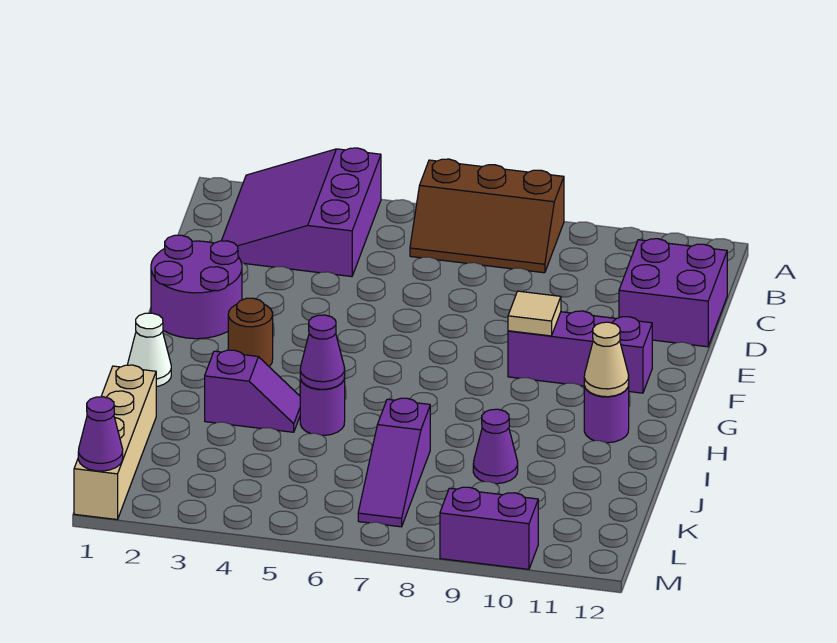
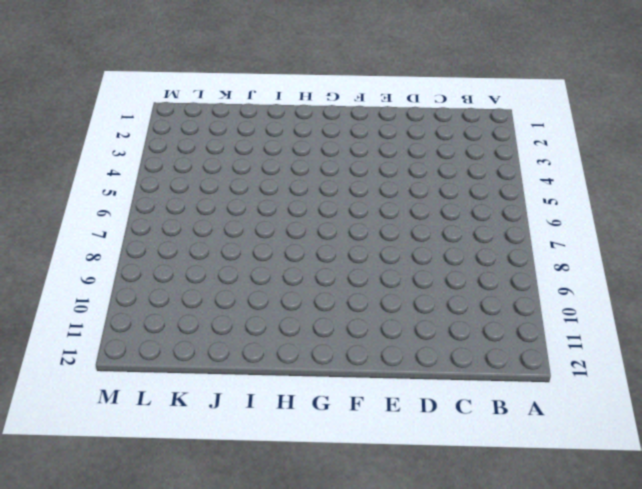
none -> purple slope A2:C4 level 1 top 4
none -> brown slope A6:B8 level 1 top A
none -> purple brick C11:D12 level 1

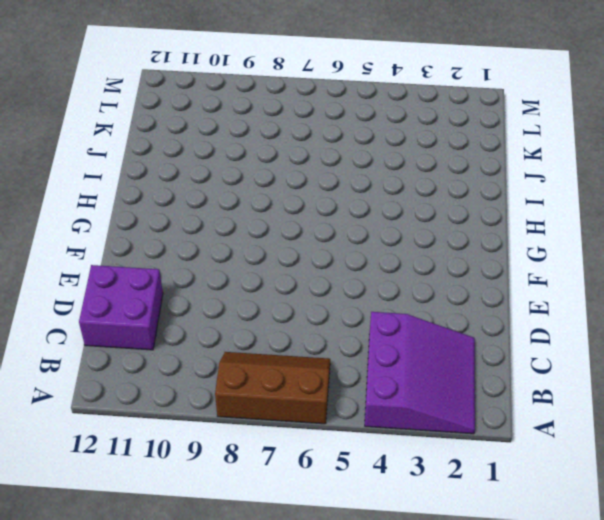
none -> purple round brick E1:F2 level 1
none -> purple brick F9:F11 level 1
none -> brown round brick G3 level 1

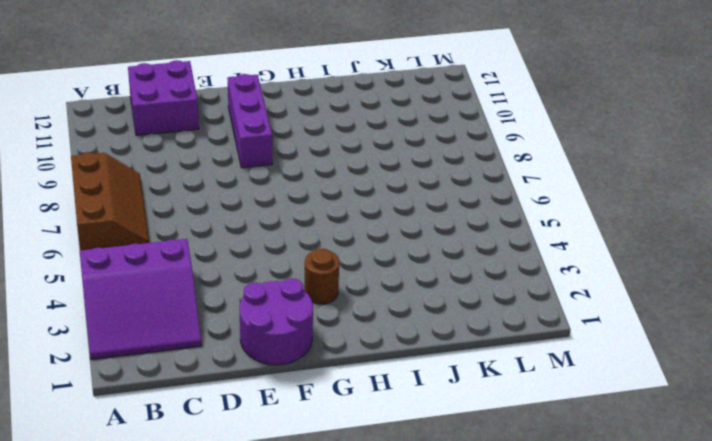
none -> white cone H1 level 1
none -> purple round brick H11 level 1
none -> purple slope I3:I4 level 1 top 3

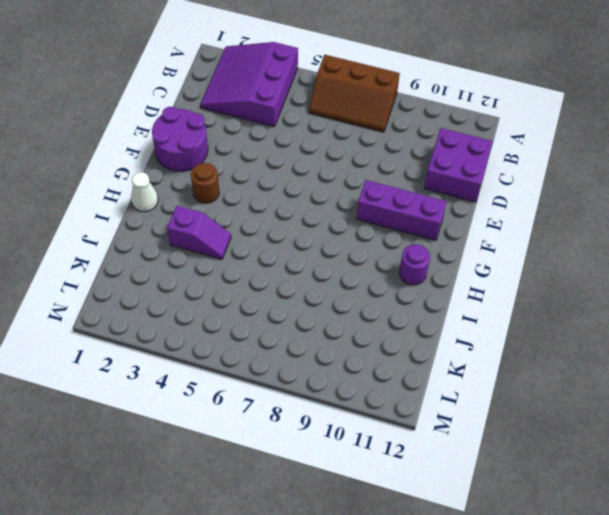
none -> purple round brick I5 level 1
none -> tan brick J1:M1 level 1
none -> purple slope J7:L7 level 1 top J

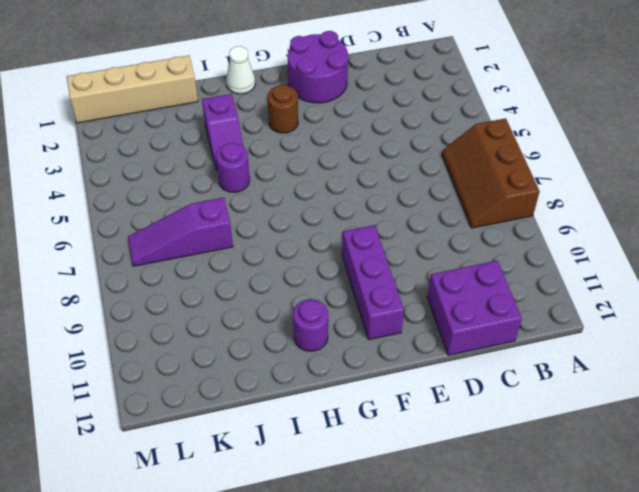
none -> purple slope A2:C4 level 1 top 4
none -> purple cone J9 level 1
none -> purple brick M9:M10 level 1

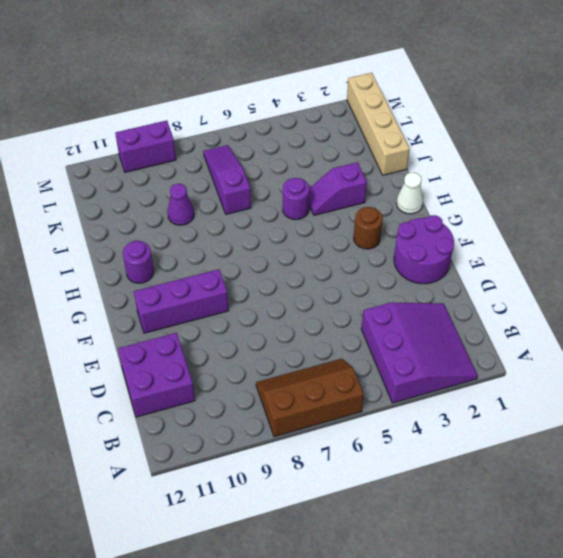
none -> tan tile F9 level 2
none -> tan cone H11 level 2
none -> purple cone I5 level 2

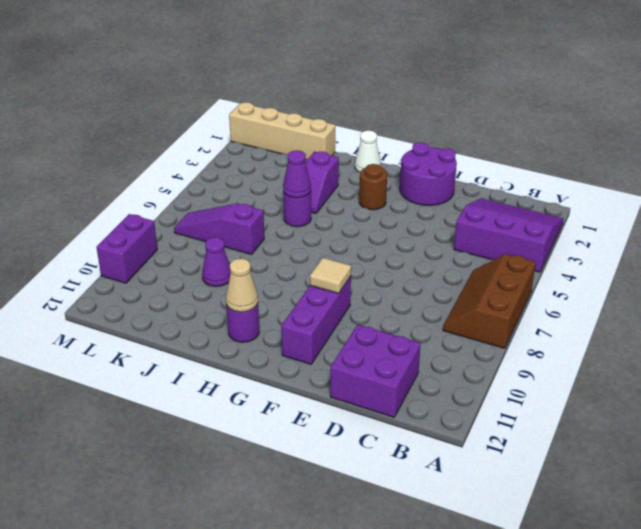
none -> purple cone M1 level 2

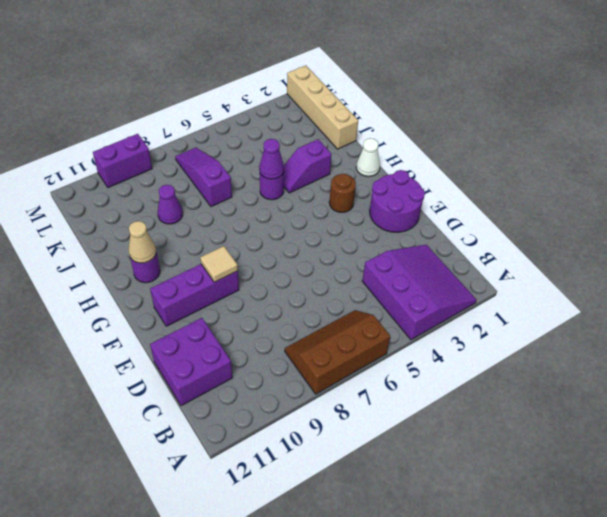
none -> purple cone M1 level 2

